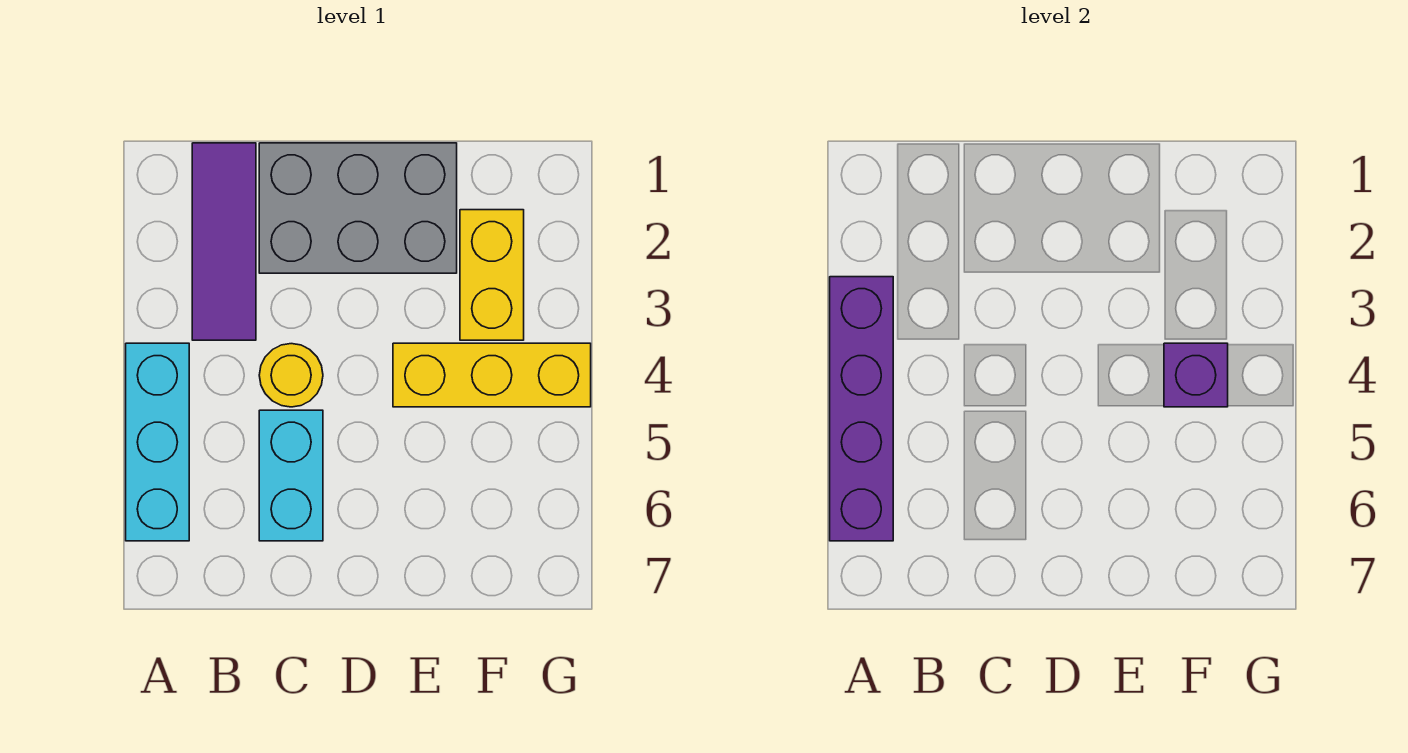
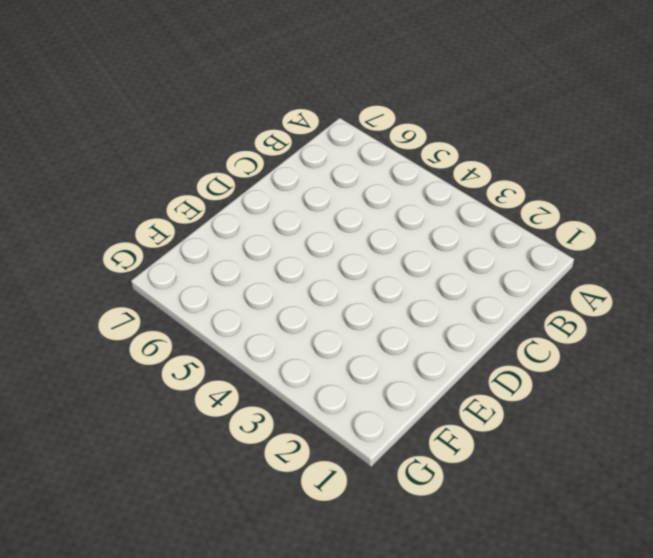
none -> cyan brick A4:A6 level 1
none -> purple tile B1:B3 level 1

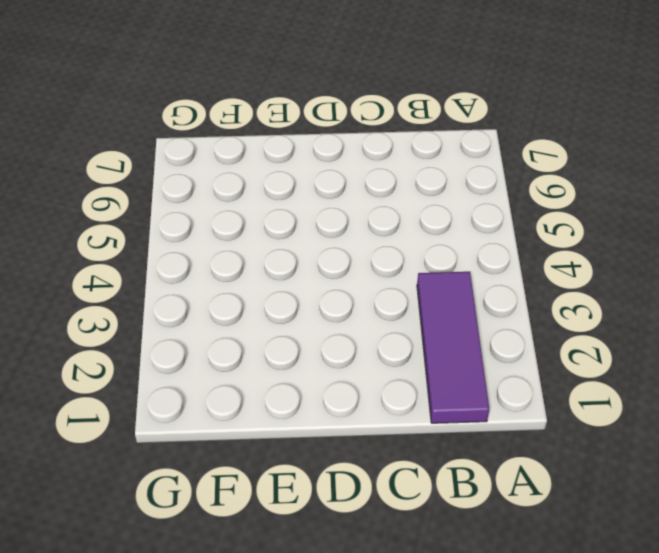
none -> cyan brick A4:A6 level 1
none -> grey brick C1:E2 level 1

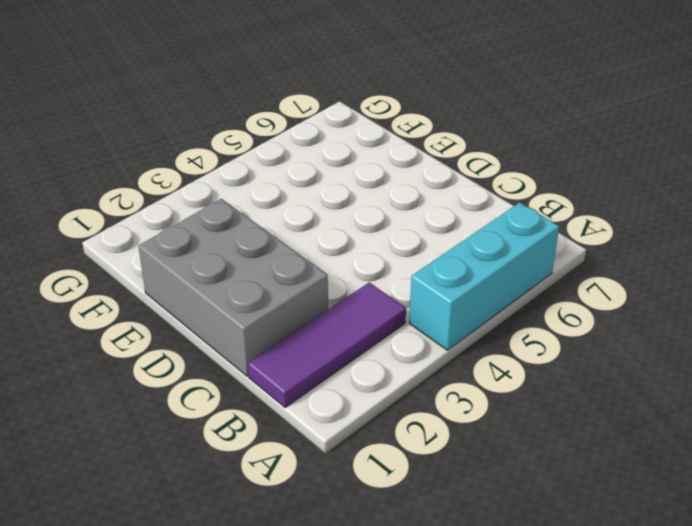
none -> yellow round brick C4 level 1
none -> cyan brick C5:C6 level 1

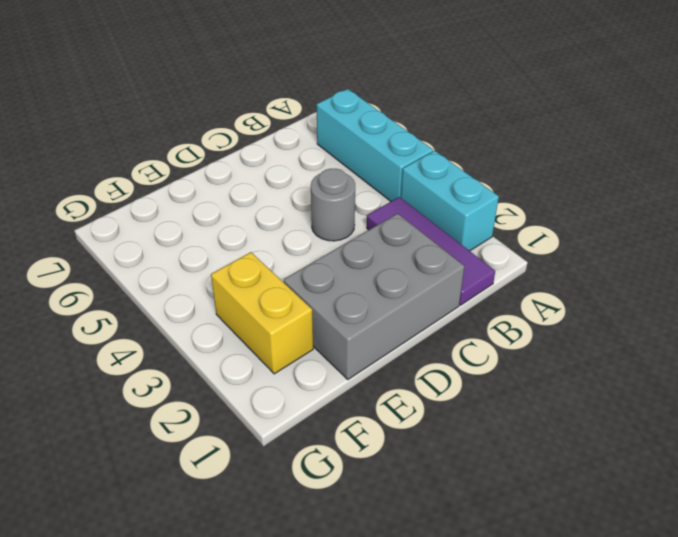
cyan brick A2:A3 level 1 -> cyan brick C5:C6 level 1
grey round brick C4 level 1 -> yellow round brick C4 level 1
none -> yellow brick E4:G4 level 1
none -> purple brick A3:A6 level 2

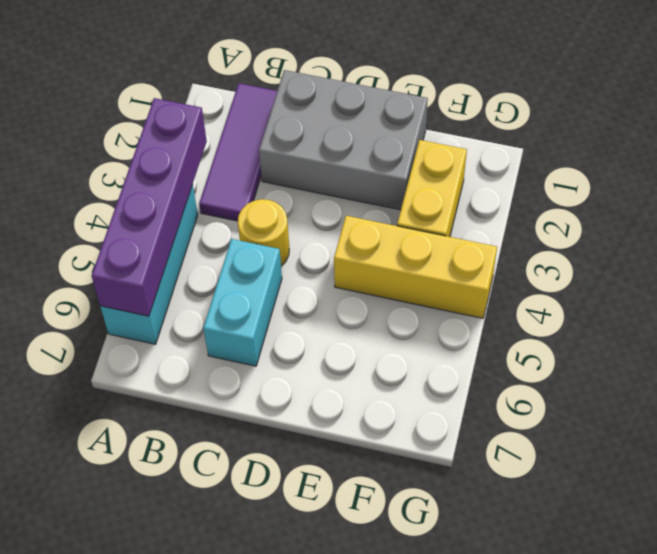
none -> purple brick F4 level 2

